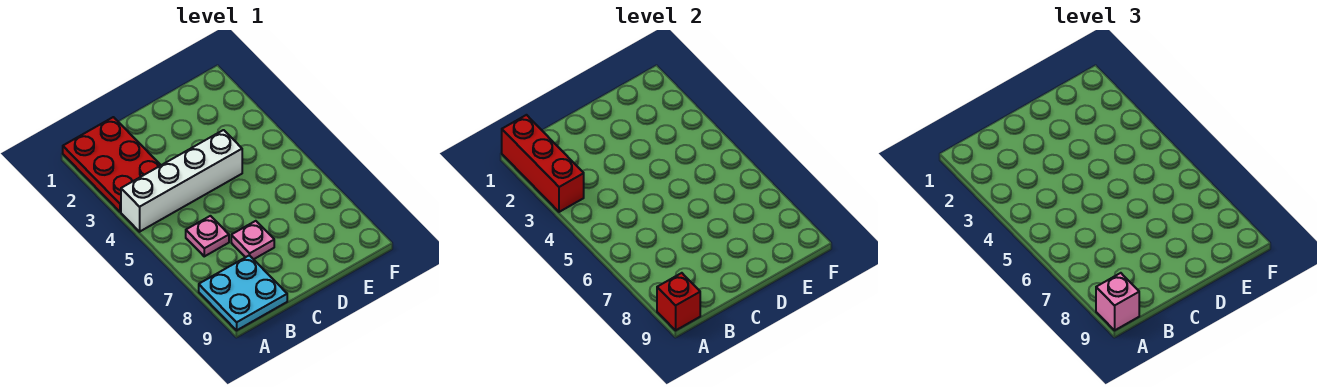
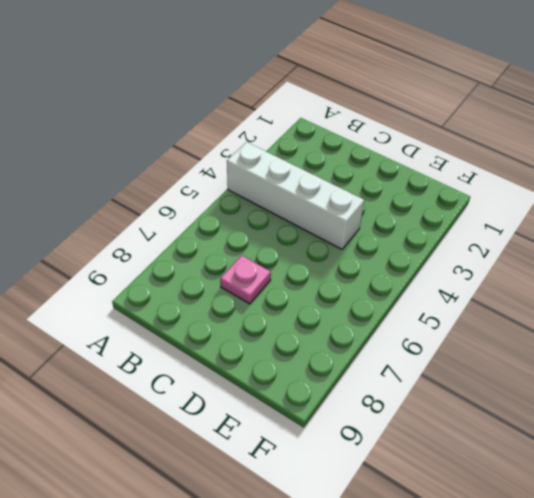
none -> red plate A1:B3 level 1
none -> cyan plate A8:B9 level 1

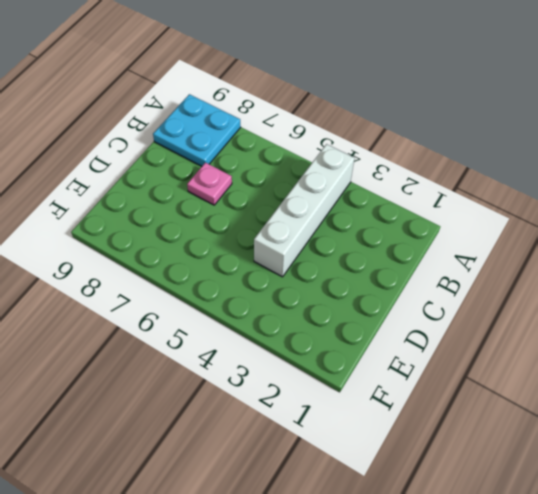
none -> red plate A1:B3 level 1
none -> pink plate B6 level 1

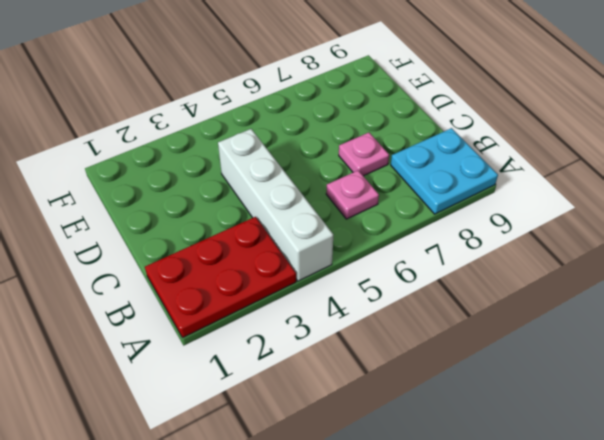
none -> red brick A1:A3 level 2
none -> red brick A9 level 2

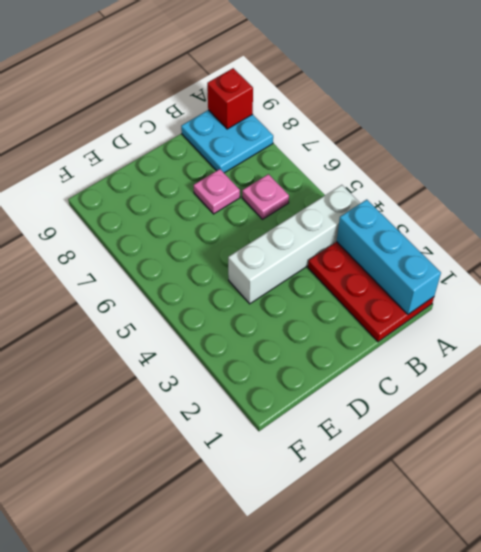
cyan brick A1:A3 level 2 -> red brick A1:A3 level 2
none -> pink brick A9 level 3

